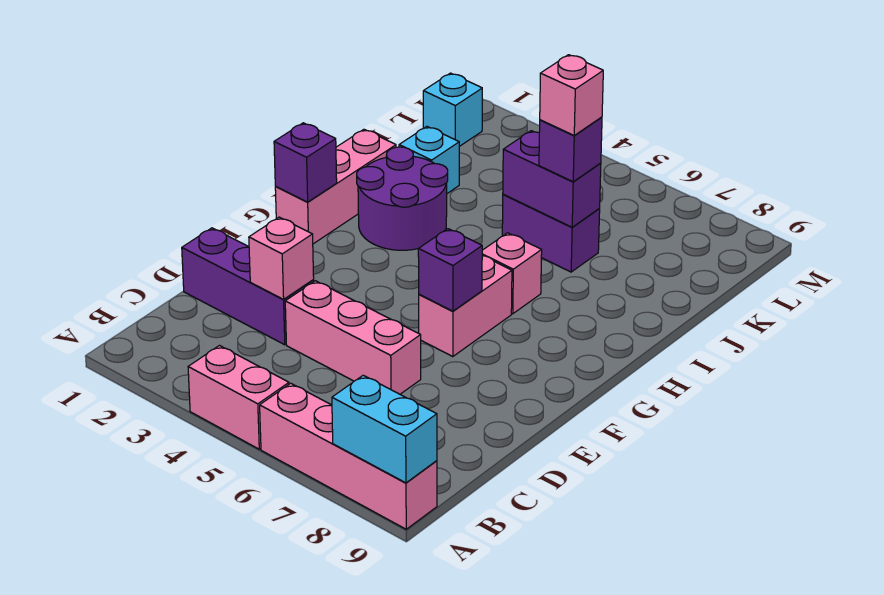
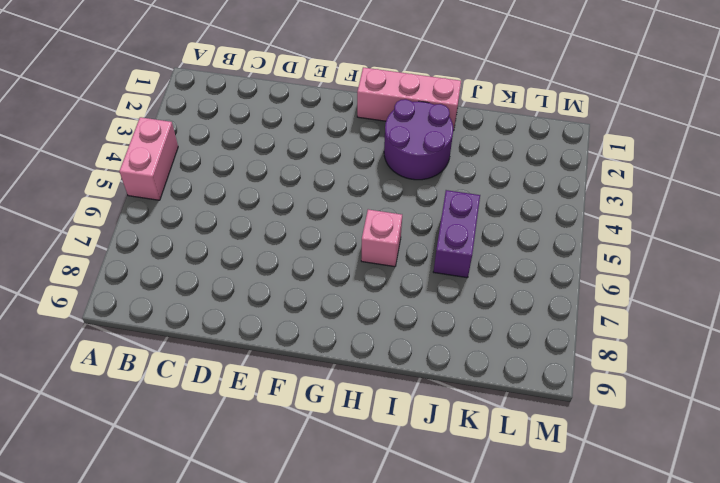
none -> pink brick A6:A9 level 1
none -> purple brick D1:D3 level 1
none -> pink brick D4:D6 level 1

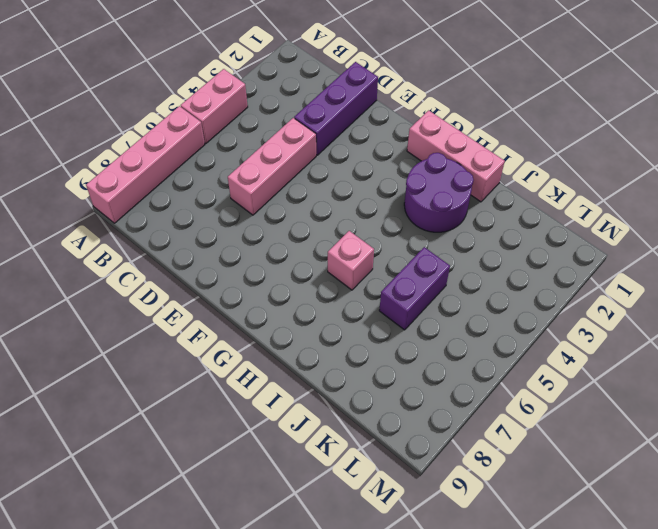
none -> pink brick F6:G6 level 1
none -> cyan brick J2 level 1
none -> cyan brick L1 level 1

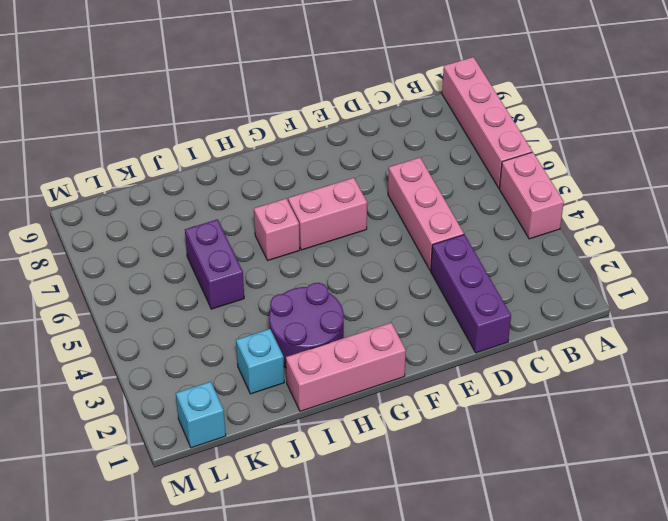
none -> cyan brick A8:A9 level 2
none -> pink brick D3 level 2
none -> purple brick F6 level 2

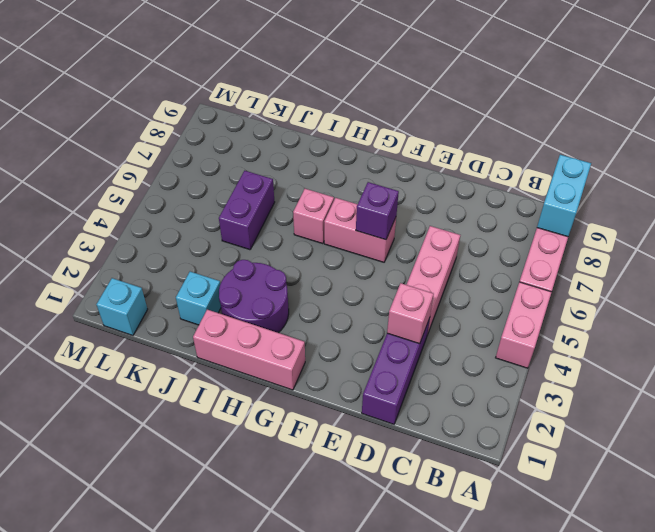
none -> purple brick G1 level 2
none -> purple brick J5:J6 level 2
none -> purple brick J6 level 3

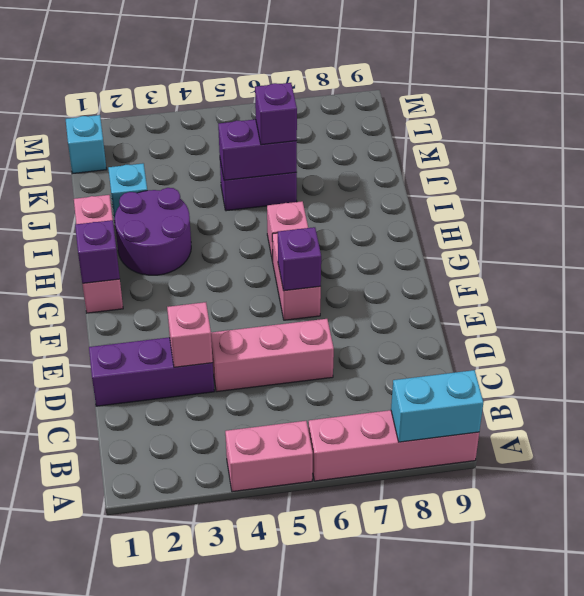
none -> pink brick J6 level 4

